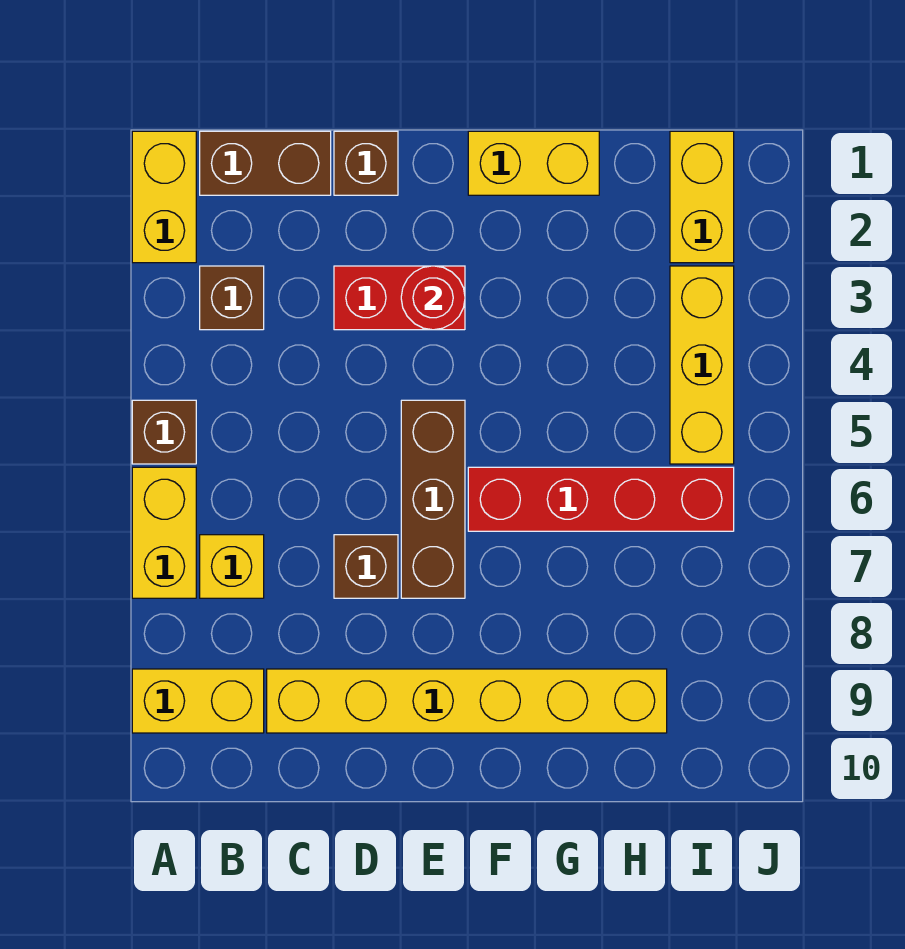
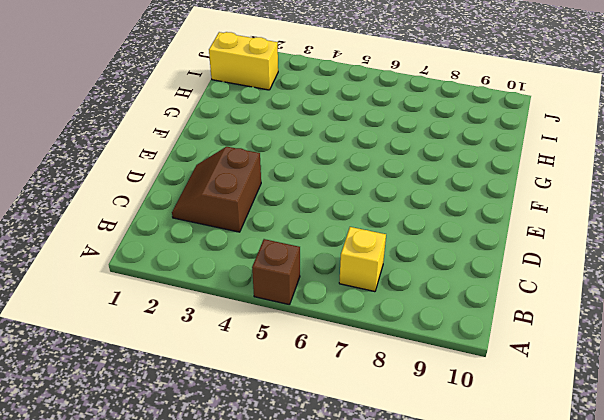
brown slope C2:D3 level 1 top 3 -> red brick D3:E3 level 1
none -> yellow brick A1:A2 level 1
none -> yellow brick A6:A7 level 1
none -> yellow brick A9:B9 level 1

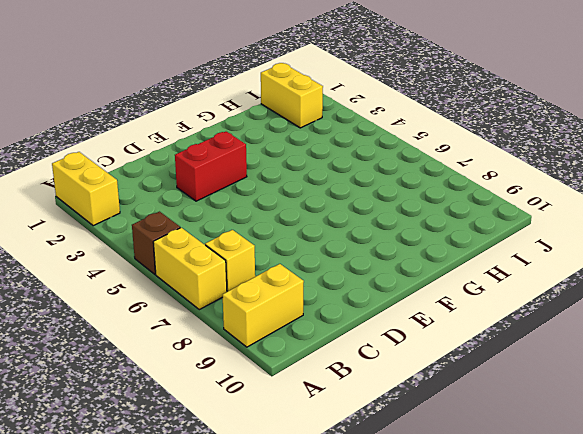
none -> brown brick B1:C1 level 1
none -> brown brick B3 level 1
none -> yellow brick C9:H9 level 1

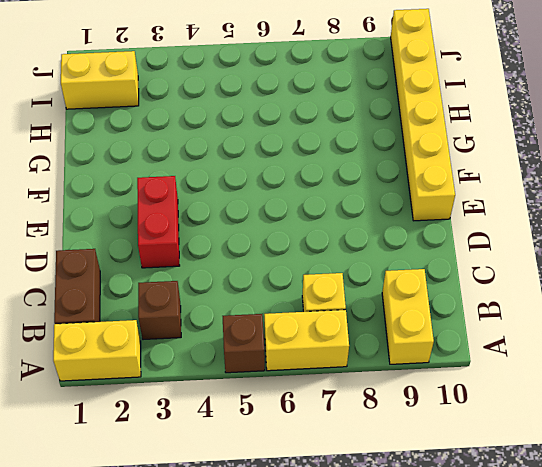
yellow brick E10:J10 level 1 -> yellow brick C9:H9 level 1
none -> brown brick D1 level 1
none -> brown brick D7 level 1
none -> brown brick E5:E7 level 1

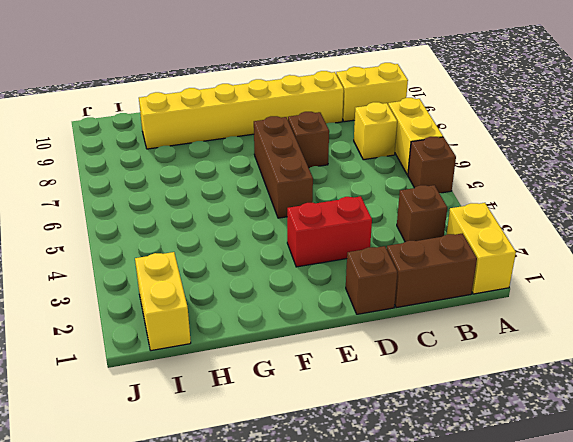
none -> yellow brick F1:G1 level 1
none -> red brick F6:I6 level 1
none -> yellow brick I3:I5 level 1

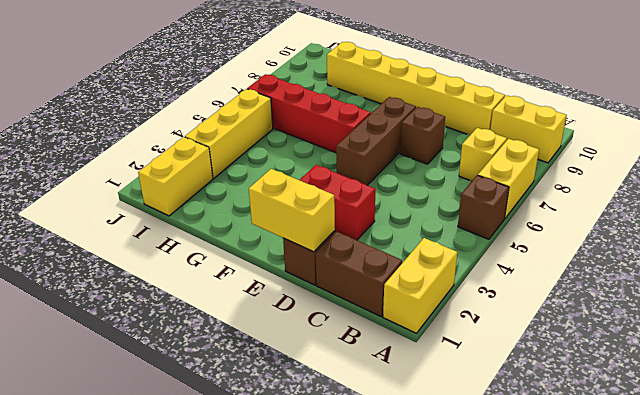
yellow brick D1:E1 level 2 -> yellow brick F1:G1 level 1
none -> brown brick B3 level 1
none -> red round brick E3 level 2

